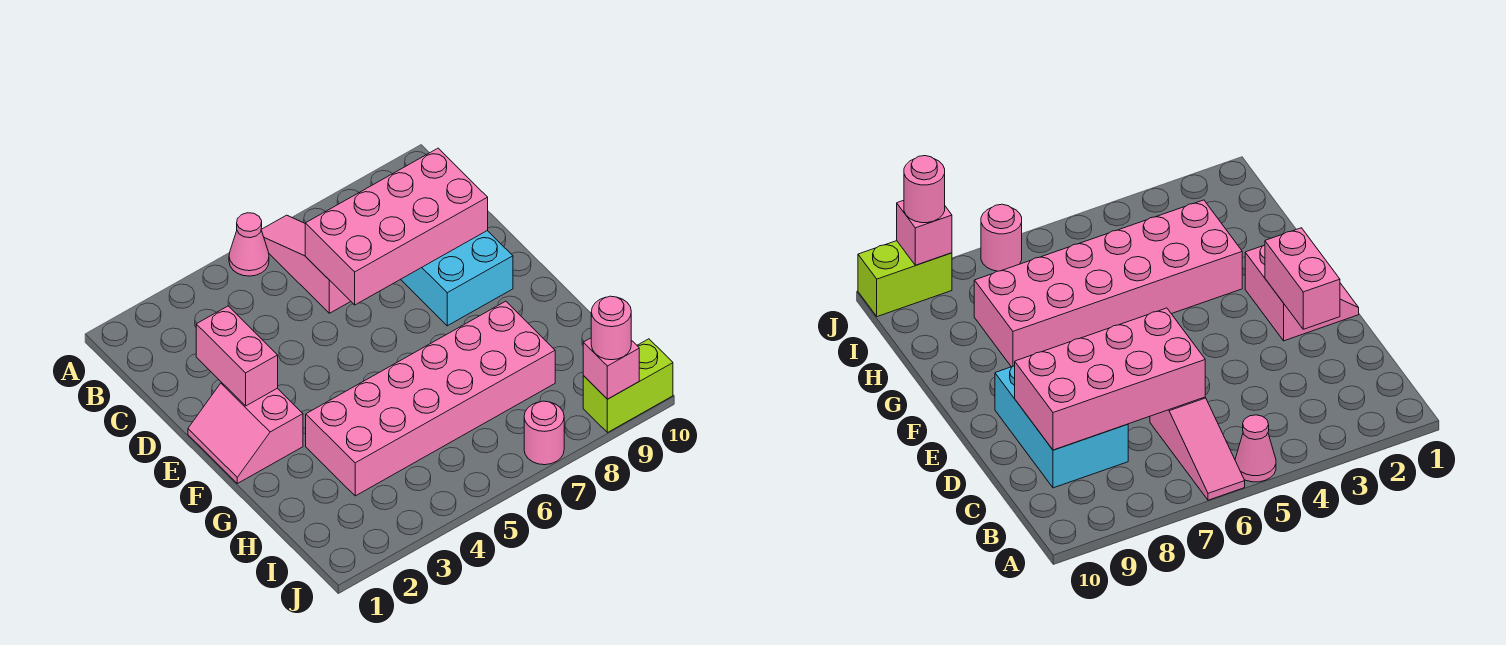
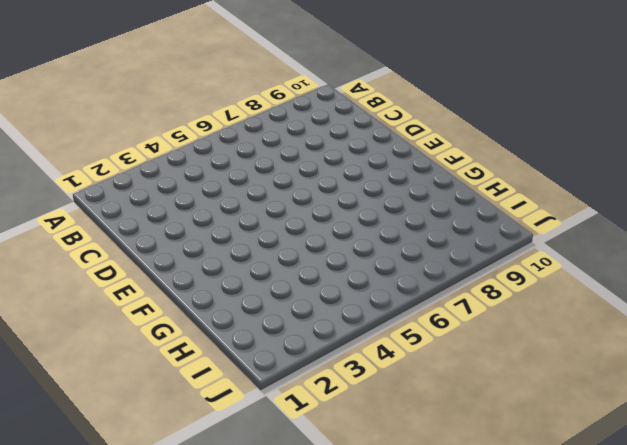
none -> pink cone A5 level 1
none -> pink slope A6:C6 level 1 top C

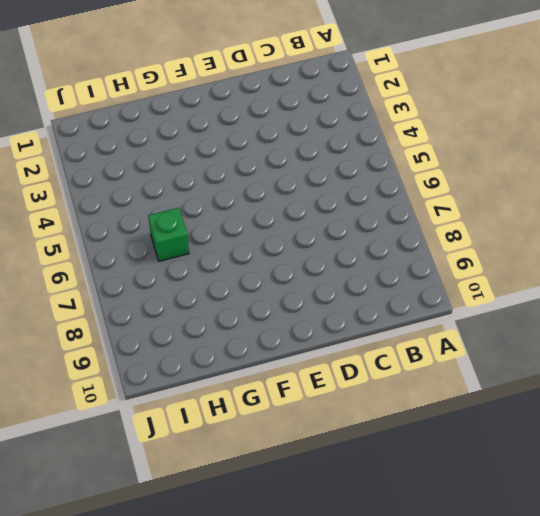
green brick H6 level 1 -> pink brick G3:H8 level 1
none -> pink cone A5 level 1
none -> pink slope A6:C6 level 1 top C

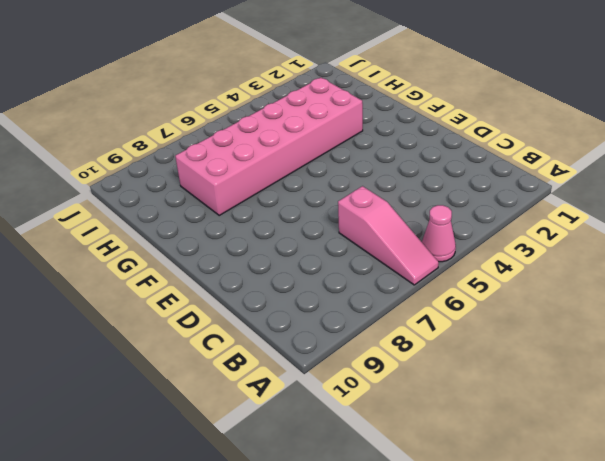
none -> cyan brick C8:E9 level 1
none -> pink slope E1:F2 level 1 top 2

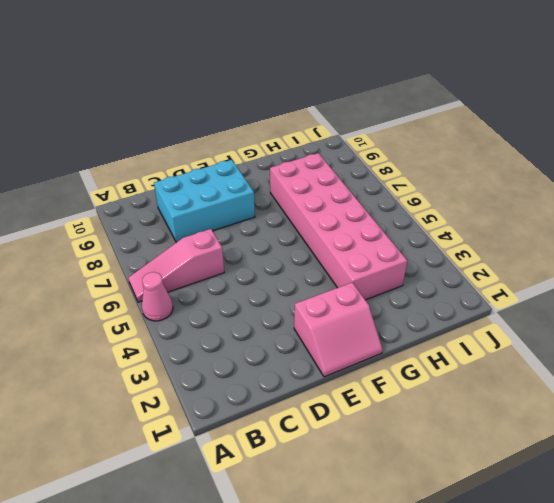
none -> pink round brick J7 level 1
none -> lime brick J9:J10 level 1

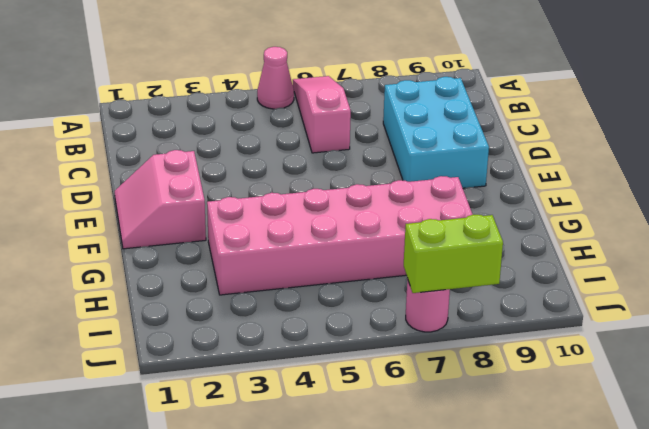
lime brick J7:J8 level 2 -> lime brick J9:J10 level 1
none -> pink brick C6:D9 level 2
none -> pink brick D2:E2 level 2

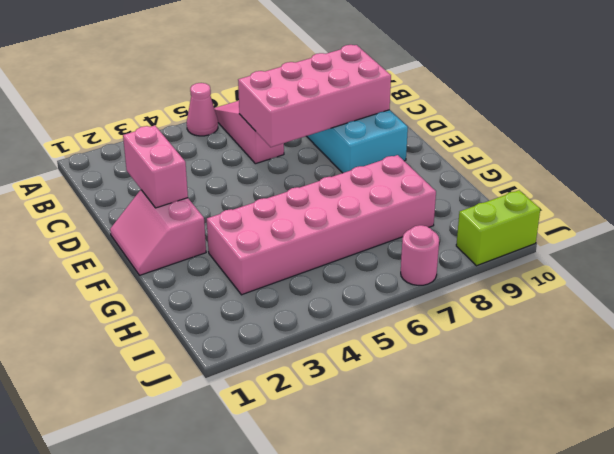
none -> pink brick J9 level 2
none -> pink round brick J9 level 3

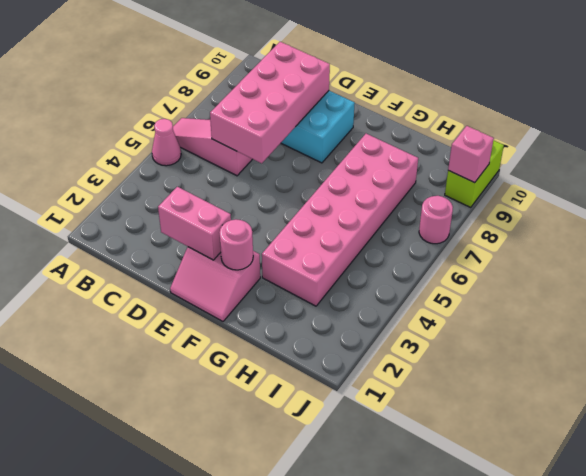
pink round brick F2 level 2 -> pink round brick J9 level 3

